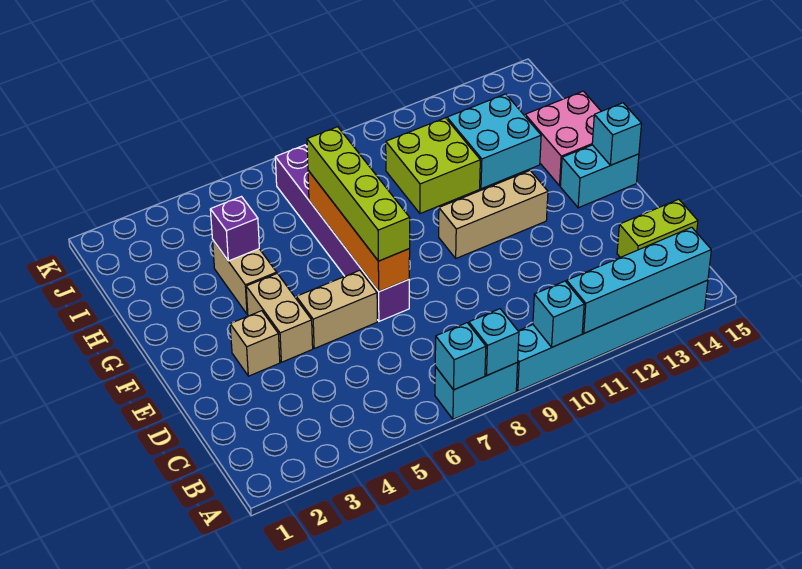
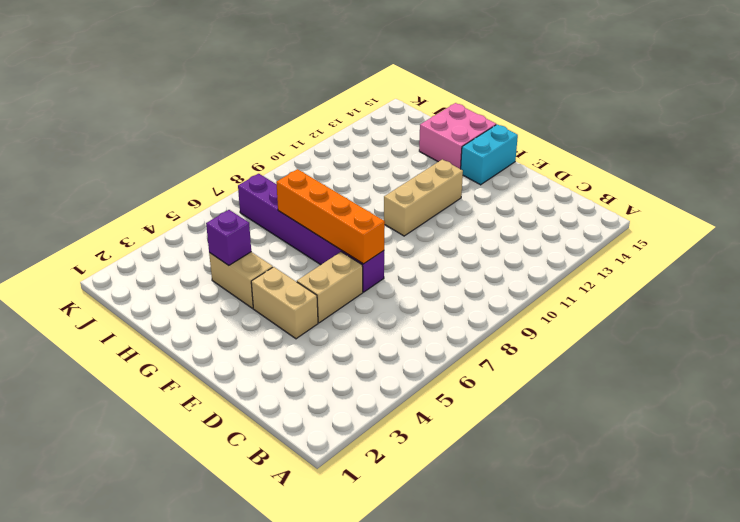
none -> cyan brick A7:A8 level 1
none -> cyan brick A9:A14 level 1
none -> lime brick C14:C15 level 1

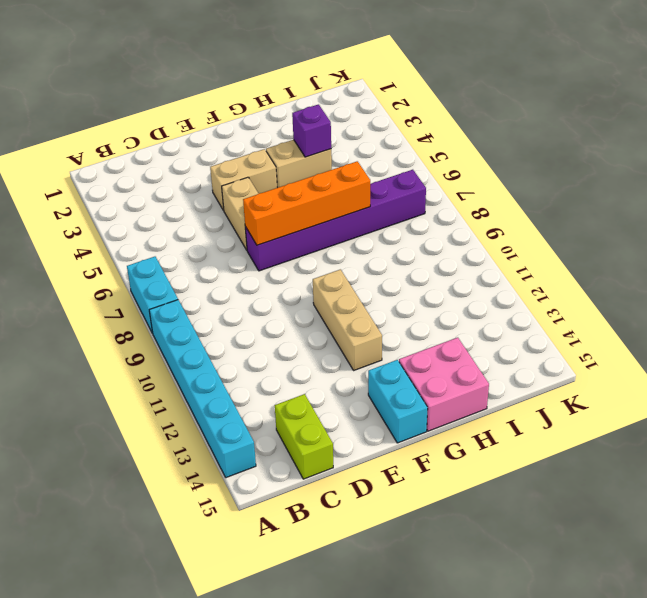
none -> tan brick E3 level 1
none -> lime brick H10:I11 level 1
none -> cyan brick H12:I13 level 1

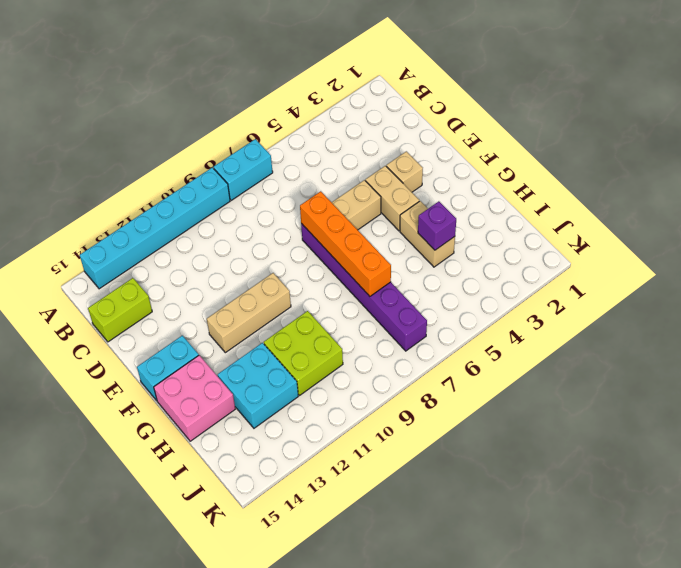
none -> cyan brick A7 level 2
none -> cyan brick A8 level 2
none -> cyan brick A10 level 2

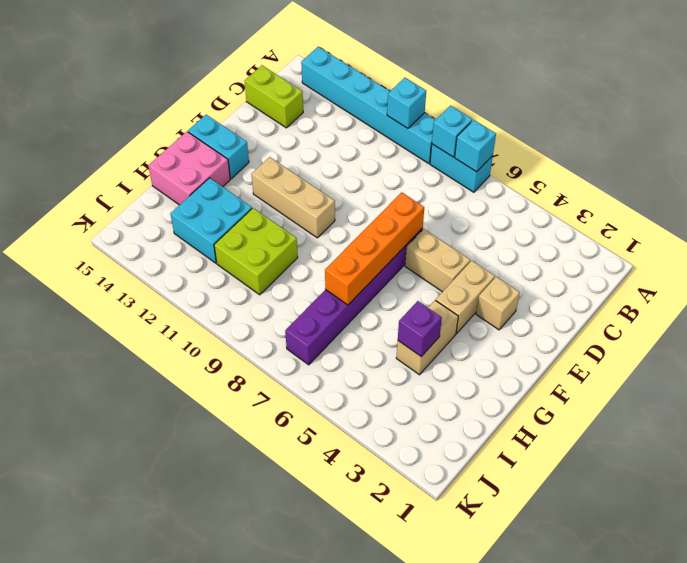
none -> cyan brick A11:A14 level 2
none -> cyan brick F15 level 2
none -> lime brick E7:H7 level 3

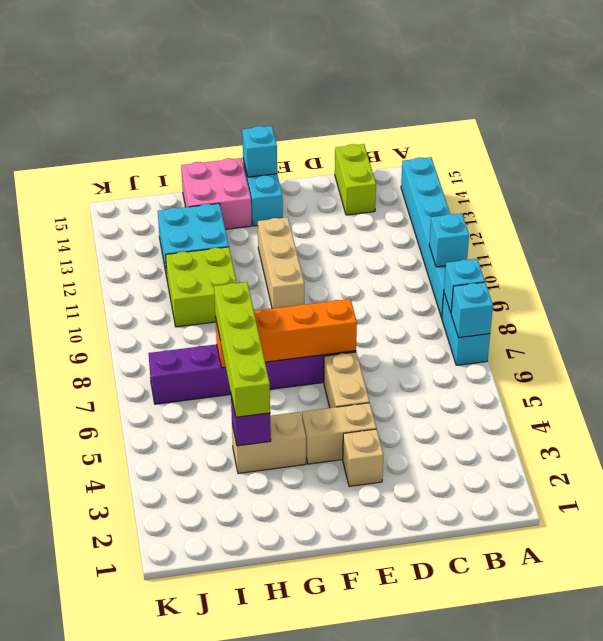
lime brick H4:H7 level 3 -> lime brick E7:H7 level 3
none -> cyan brick A11:A14 level 2

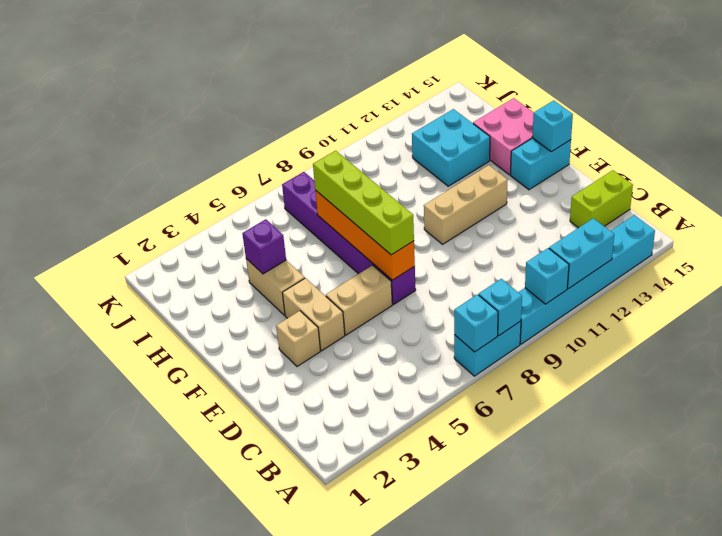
cyan brick A11:A12 level 2 -> cyan brick A11:A14 level 2
none -> lime brick H10:I11 level 1

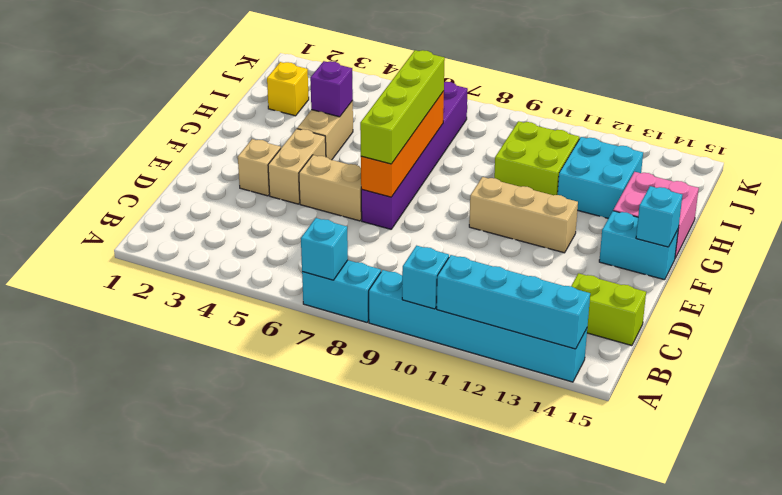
yellow brick I2 level 1 -> none
none -> cyan brick A8 level 2

